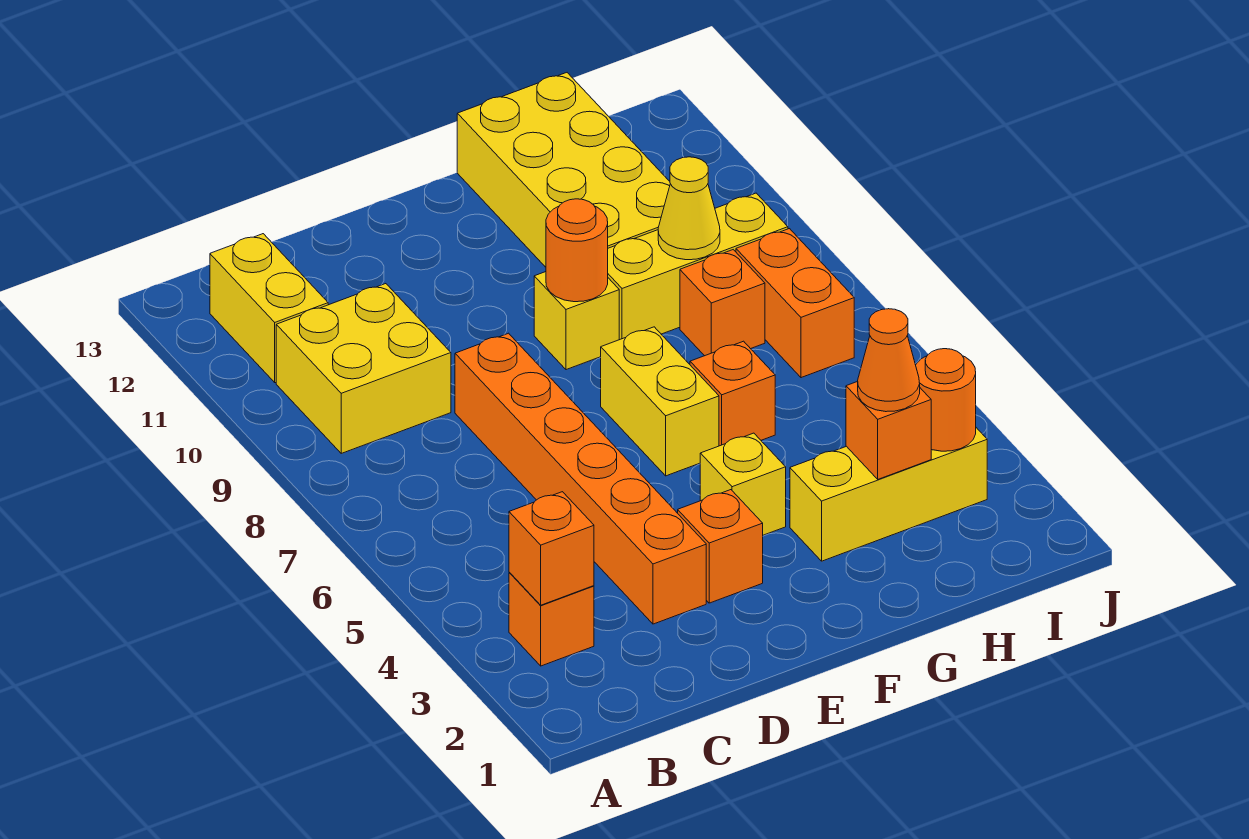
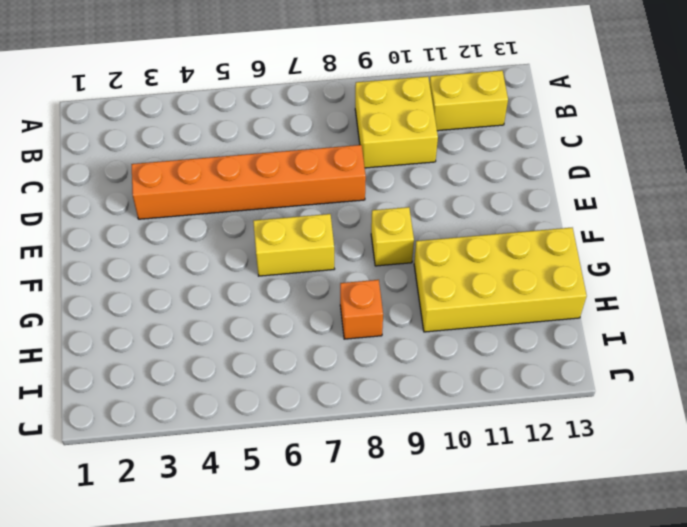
none -> orange brick B3 level 1
none -> orange brick E3 level 1
none -> yellow brick F4 level 1

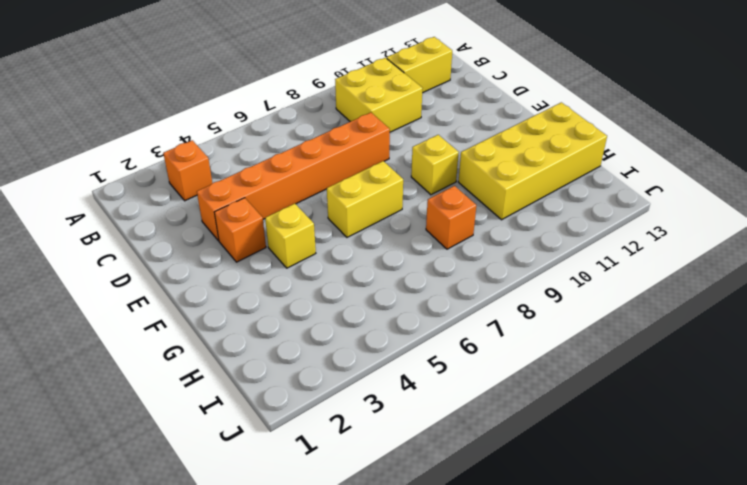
none -> yellow brick G3:I3 level 1
none -> orange brick G6 level 1
none -> yellow brick G9:I9 level 1

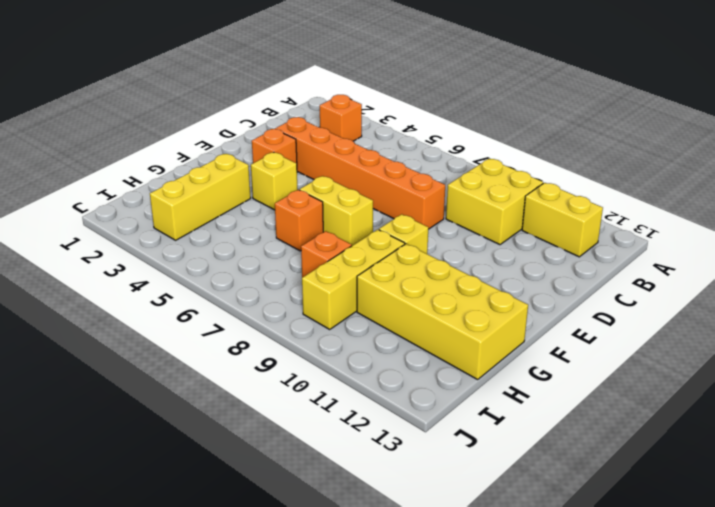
none -> orange brick I7:I8 level 1
none -> orange brick B3 level 2
none -> orange round brick F9 level 2

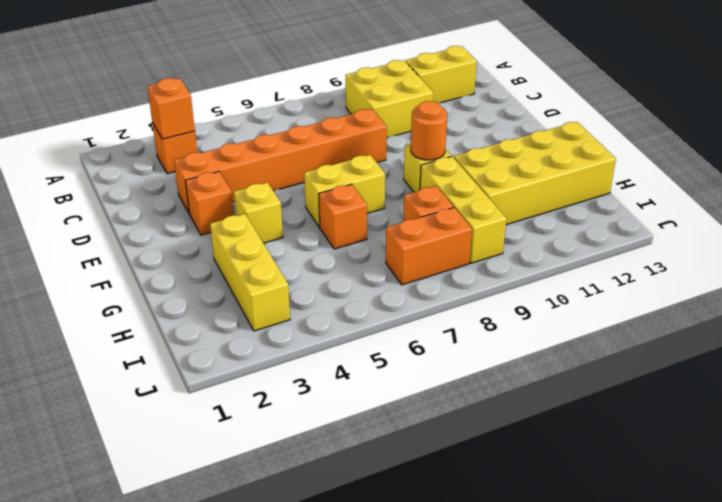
none -> orange brick H3 level 2
none -> yellow cone H9 level 2
none -> orange round brick I3 level 2

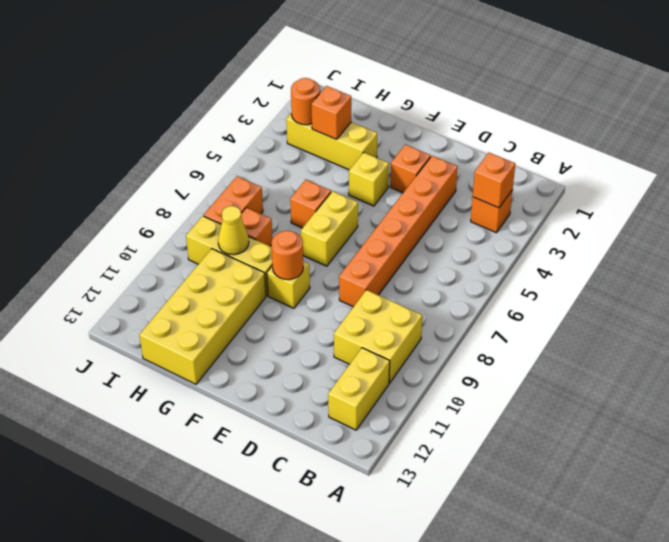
none -> orange cone H3 level 3

